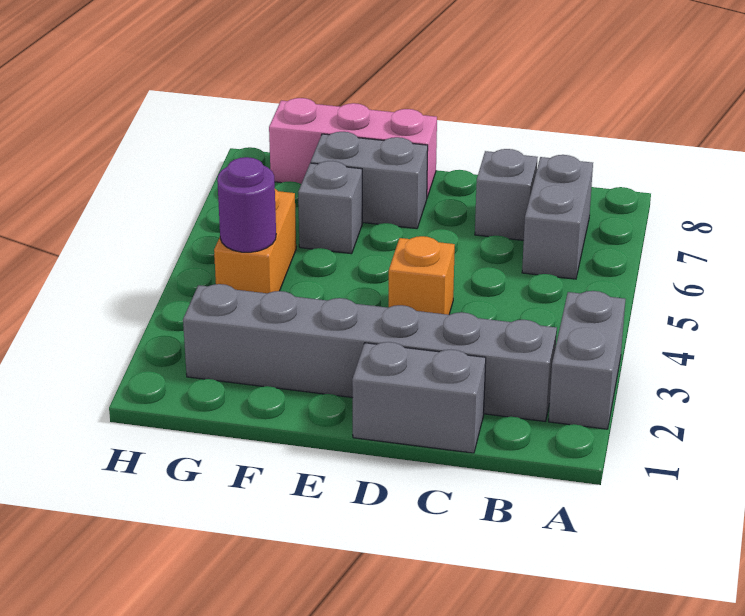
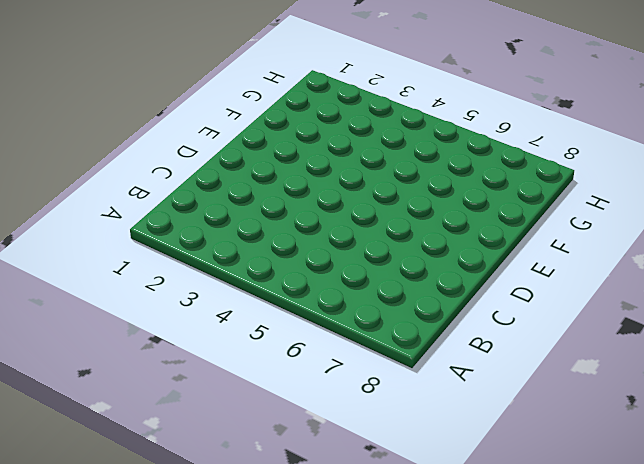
none -> grey brick A2:A3 level 1
none -> grey brick B2:G2 level 1

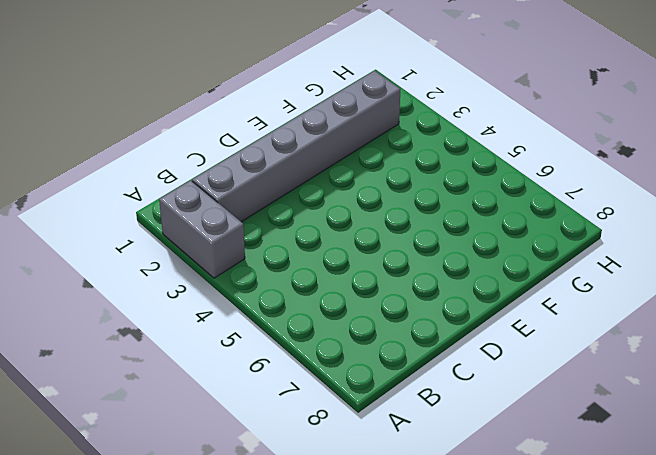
none -> grey brick B6:B7 level 1
none -> grey brick C1:D1 level 1

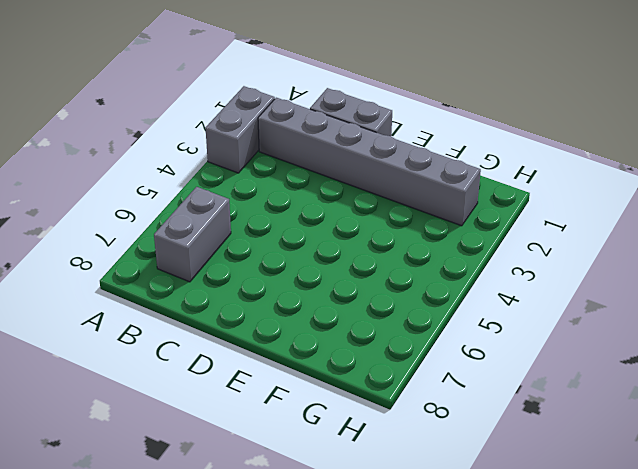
none -> grey brick C7 level 1
none -> orange brick D4 level 1

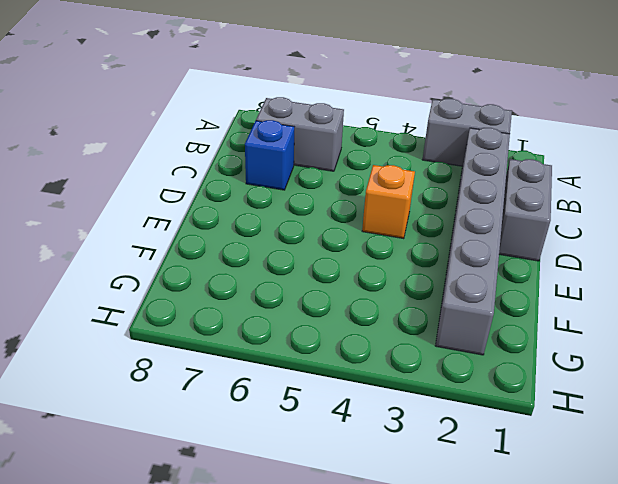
blue brick C7 level 1 -> grey brick C7 level 1
none -> grey brick E7:F7 level 1
none -> pink brick E8:G8 level 1

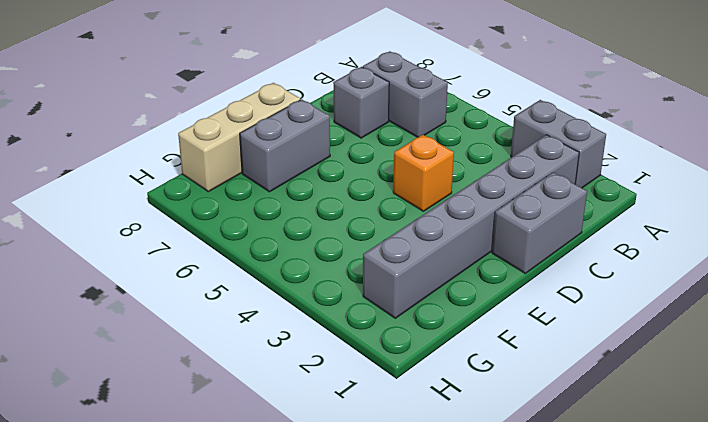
tan brick E8:G8 level 1 -> pink brick E8:G8 level 1
none -> grey brick F6 level 1
none -> orange brick G4:G5 level 1

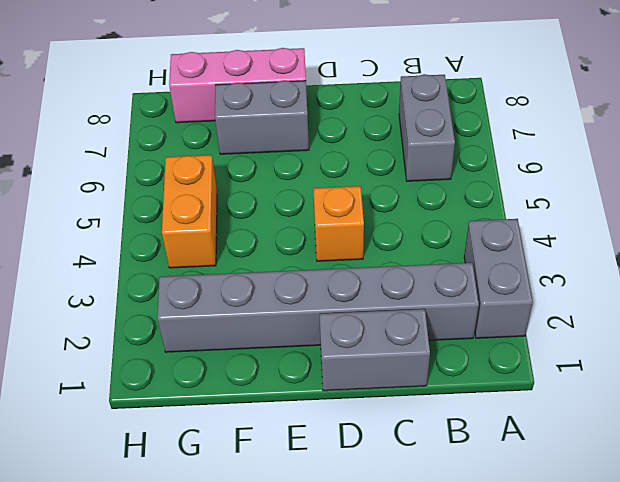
none -> grey brick C7 level 1
none -> grey brick F6 level 1

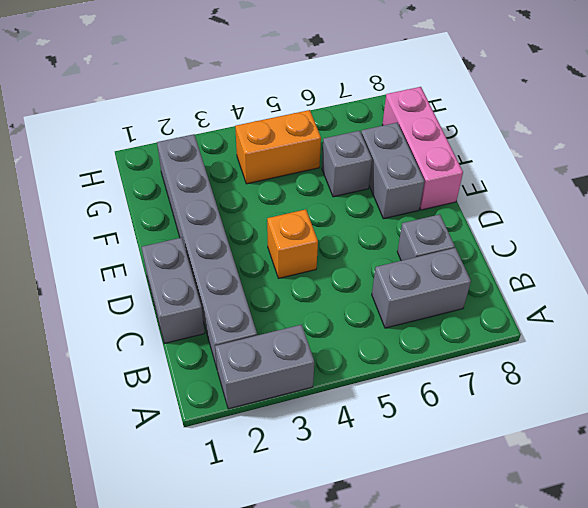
none -> purple round brick G4 level 2

